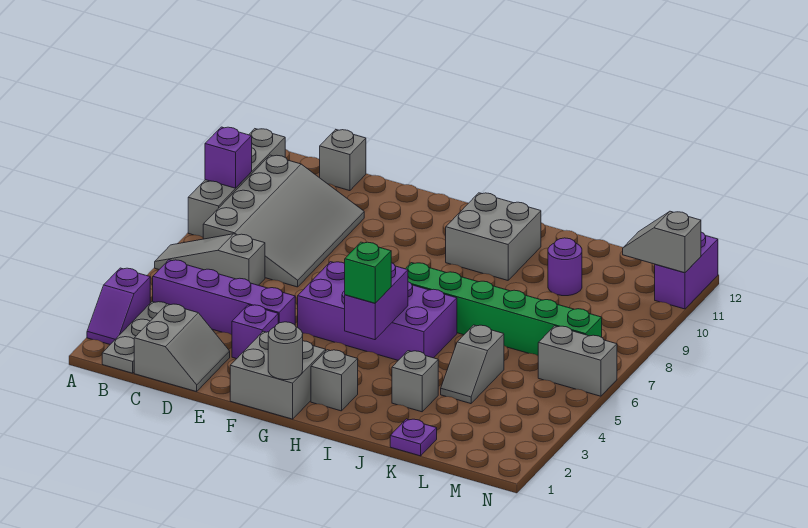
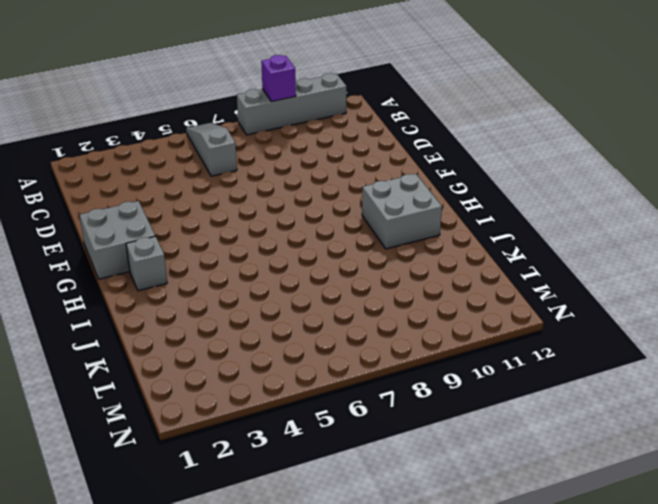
none -> purple slope A2:A3 level 1 top 3
none -> grey plate B1:B3 level 1
none -> purple brick B4:E4 level 1

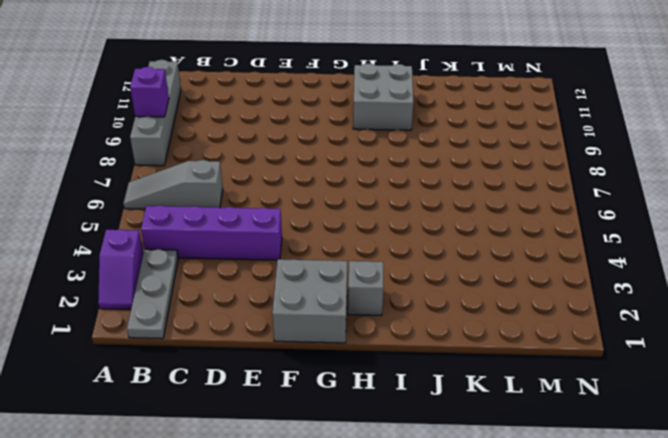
none -> grey slope B7:D10 level 1 top B
none -> grey slope C1:D2 level 1 top C
none -> grey brick C12 level 1

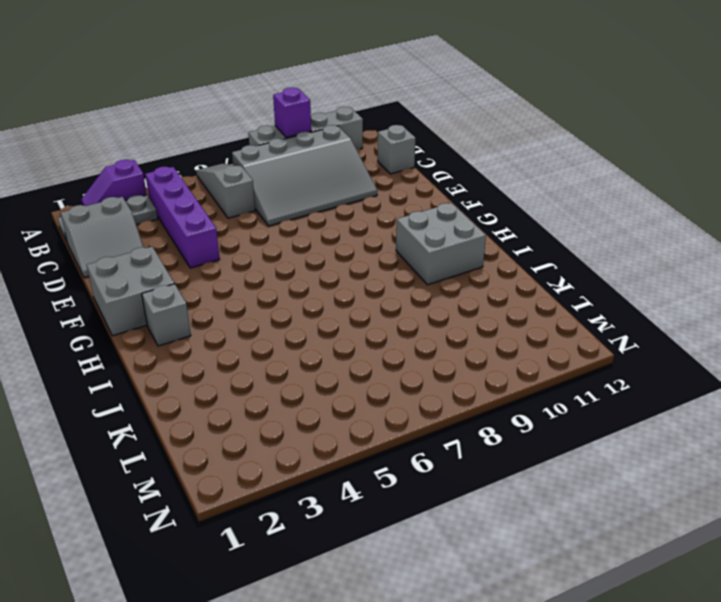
none -> purple brick E3 level 1
none -> purple brick F5:I6 level 1
none -> green brick H7:M7 level 1

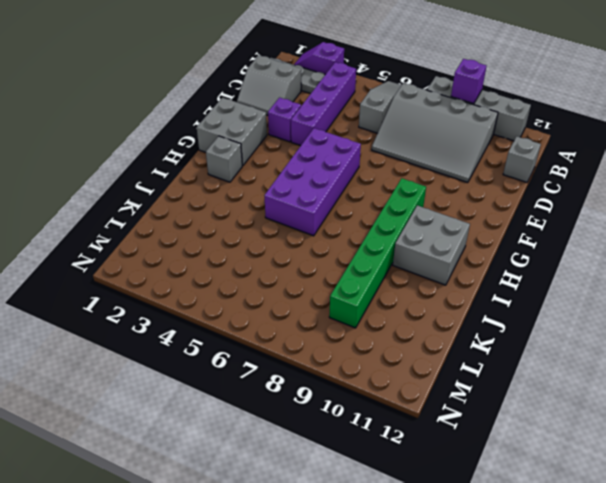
green brick G9:L9 level 1 -> green brick H7:M7 level 1
none -> grey brick J3 level 1
none -> purple plate K1 level 1
none -> grey slope K4:K5 level 1 top 5

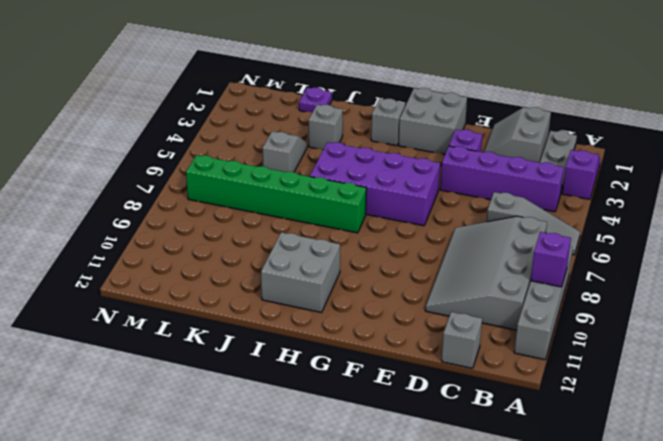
none -> purple round brick K10 level 1
none -> grey brick M6:N6 level 1
none -> purple brick N11:N12 level 1

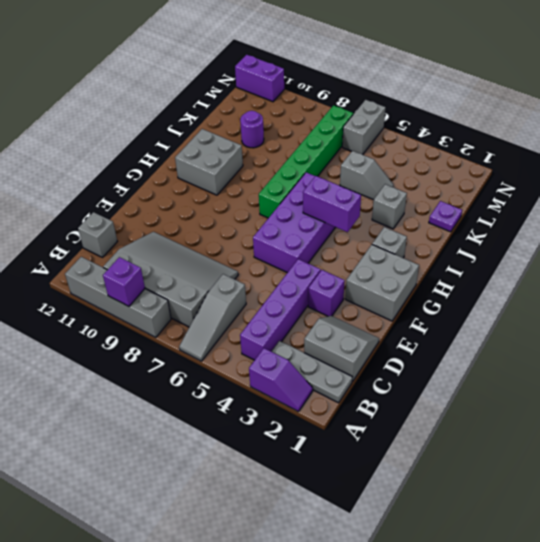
none -> grey round brick G1 level 2
none -> grey slope M11:N11 level 2 top N
none -> green brick H4 level 3

